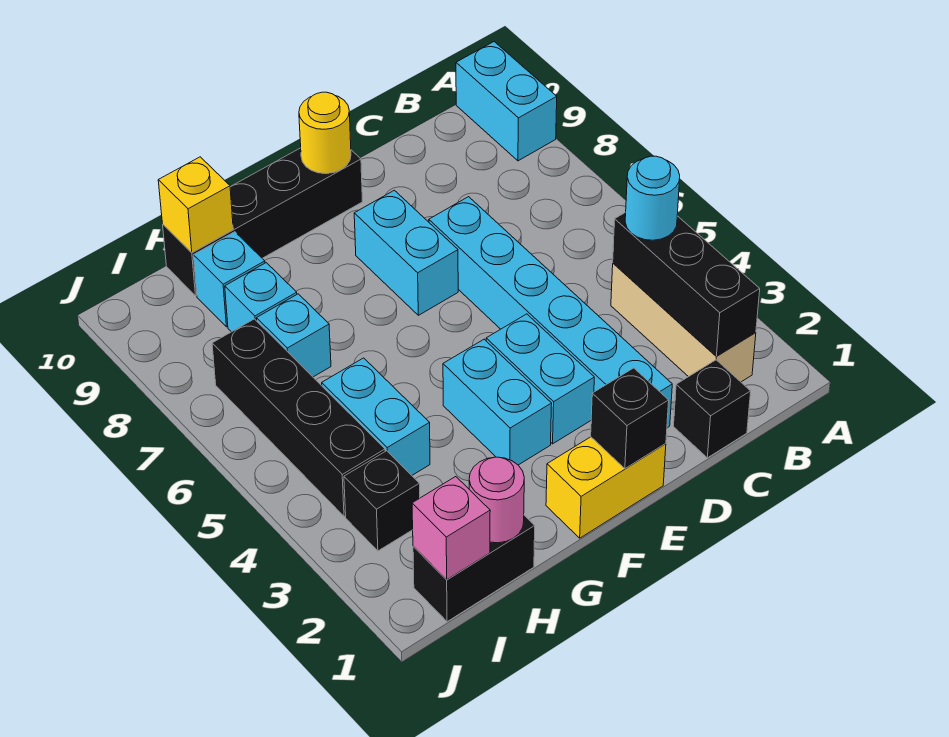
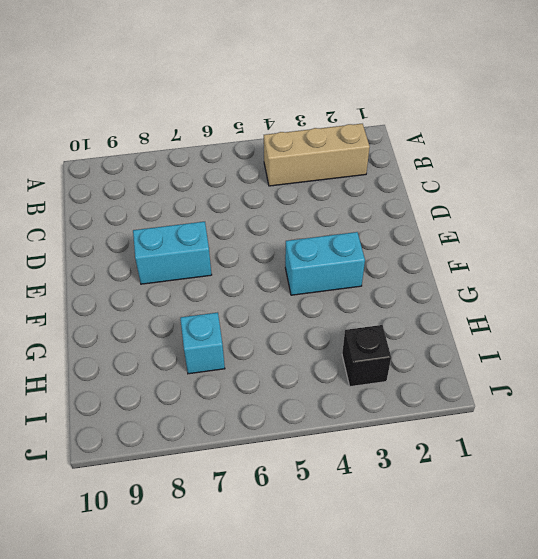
none -> cyan brick A9:A10 level 1
none -> black brick C1 level 1
none -> cyan brick D2:D7 level 1

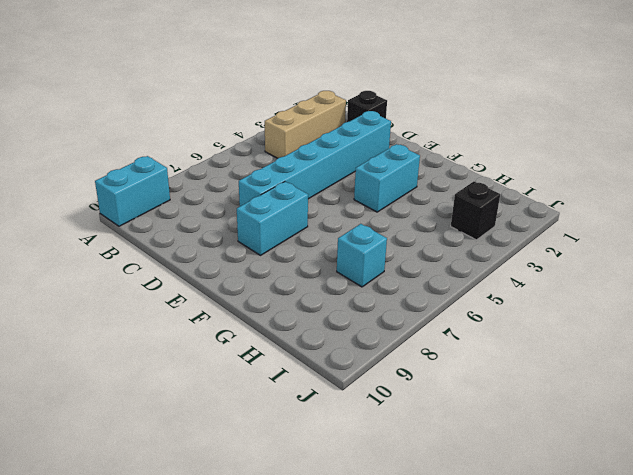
none -> yellow brick E1:F1 level 1
none -> cyan brick E3:E4 level 1
none -> black brick E10:H10 level 1

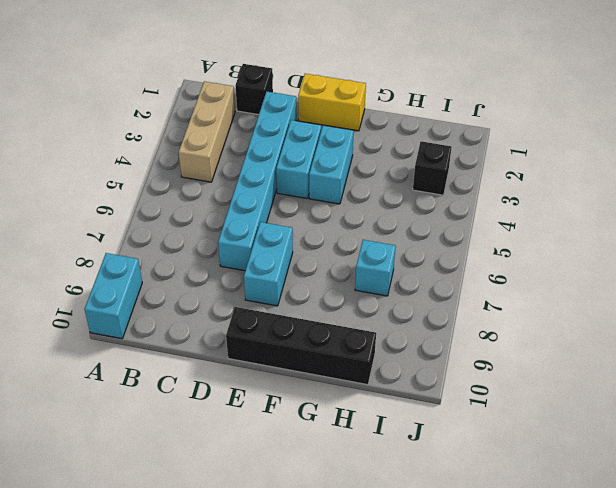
none -> black brick H1:I1 level 1
none -> cyan brick H4:H5 level 1
none -> cyan brick H8 level 1

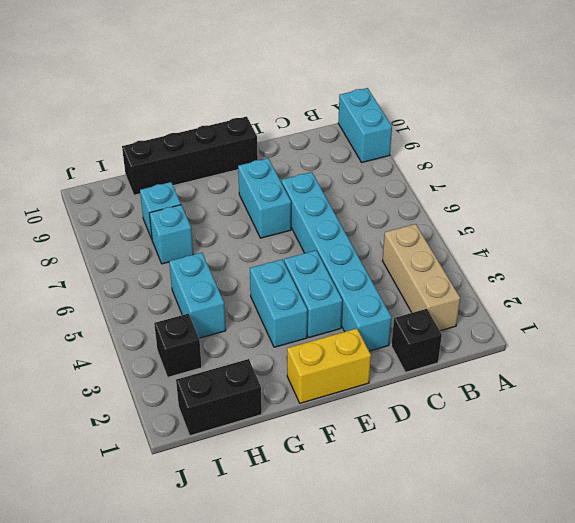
none -> cyan brick H9 level 1
none -> black brick I4:I7 level 1
none -> black brick B2:B4 level 2

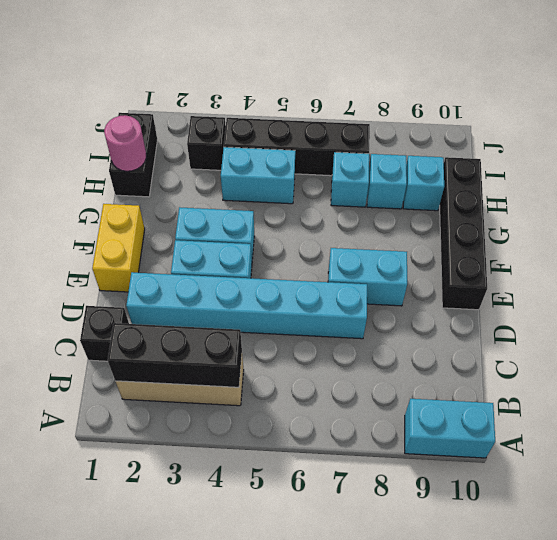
none -> black brick E1 level 2
none -> yellow round brick E10 level 2
none -> yellow brick H10 level 2

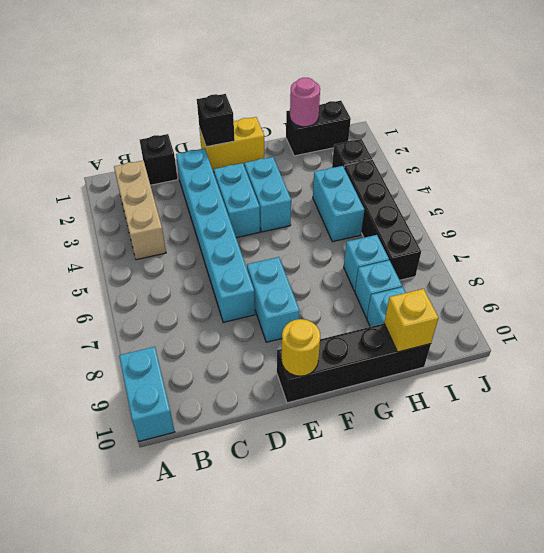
none -> black brick B2:B4 level 2
none -> pink brick I1 level 2
none -> cyan round brick B4 level 3

